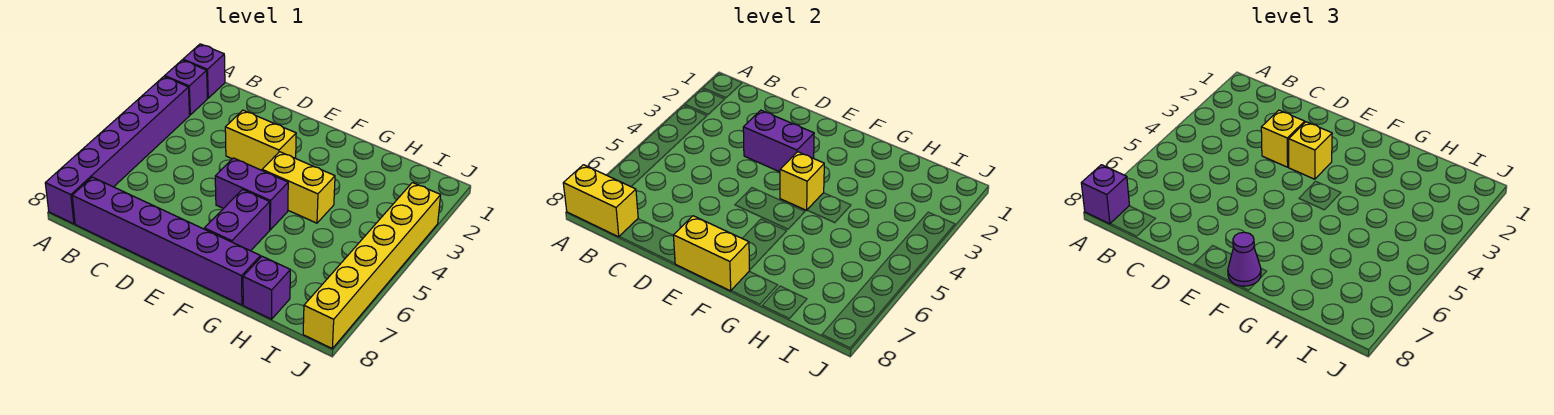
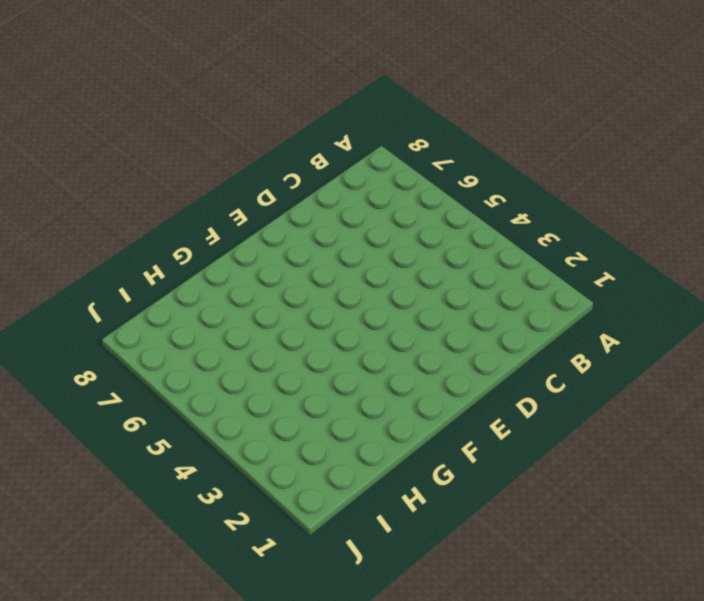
none -> purple brick A1 level 1
none -> purple brick A2 level 1
none -> purple brick A3:A8 level 1

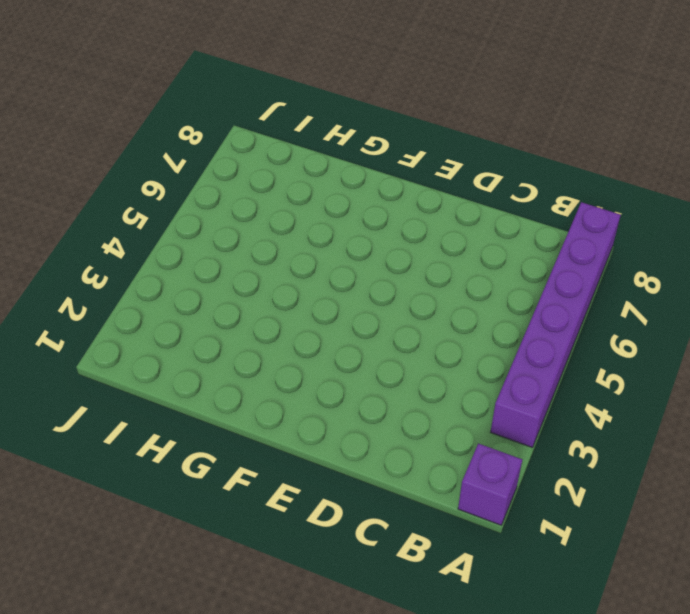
none -> purple brick A2 level 1
none -> purple brick B8:G8 level 1
none -> yellow brick D3:E3 level 1

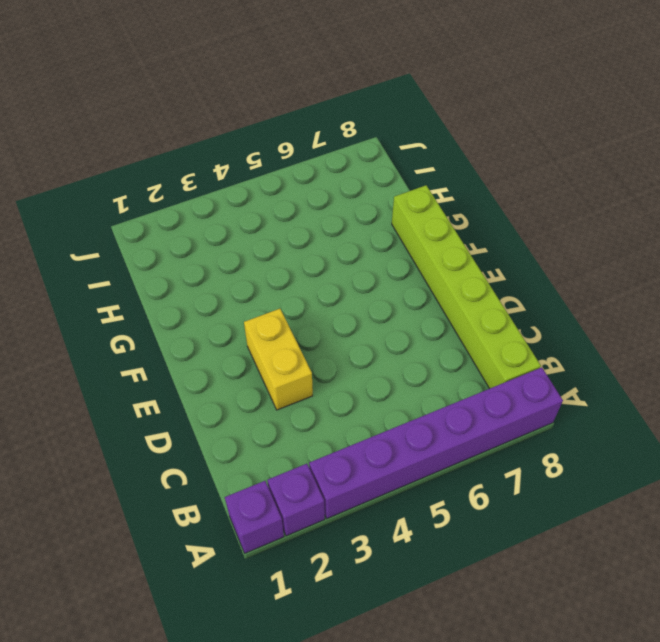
lime brick B8:G8 level 1 -> purple brick B8:G8 level 1
none -> purple brick E5:F5 level 1
none -> yellow brick F4:G4 level 1
none -> purple brick F6:F7 level 1

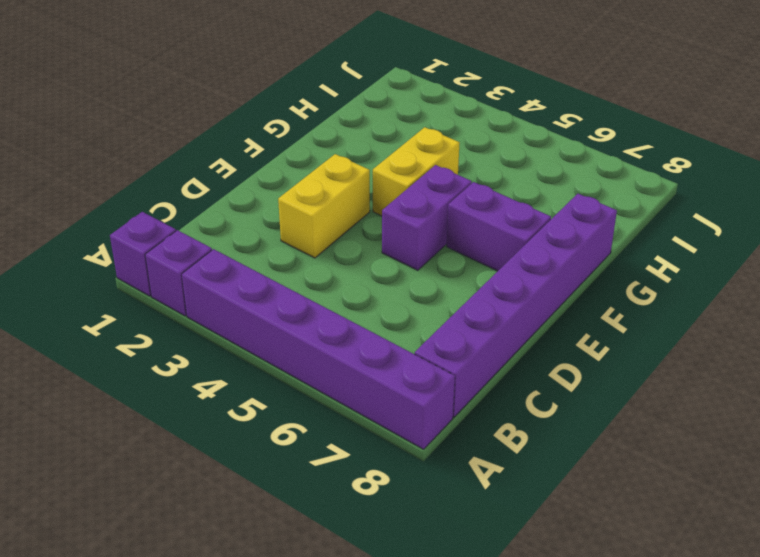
none -> purple brick H8 level 1
none -> yellow brick J3:J8 level 1
none -> yellow brick A8:B8 level 2

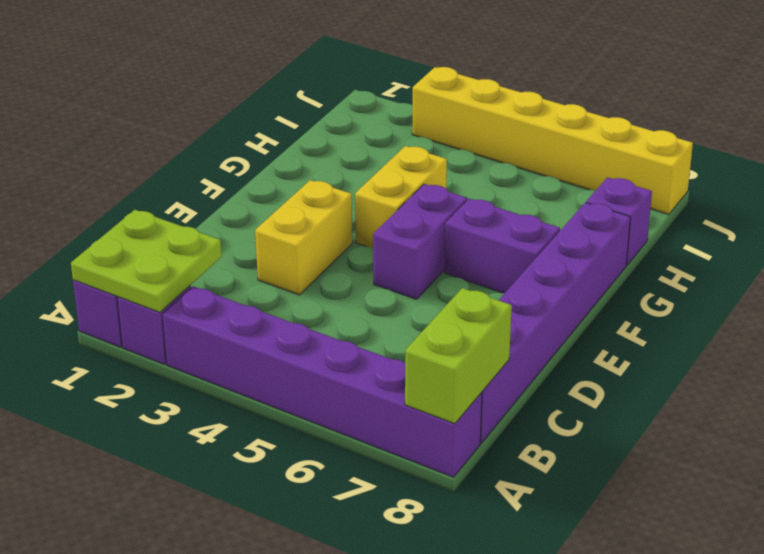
lime plate A1:B2 level 2 -> none
lime brick A8:B8 level 2 -> yellow brick A8:B8 level 2
none -> purple brick D3:E3 level 2
none -> yellow brick E8:F8 level 2
none -> yellow brick F4 level 2

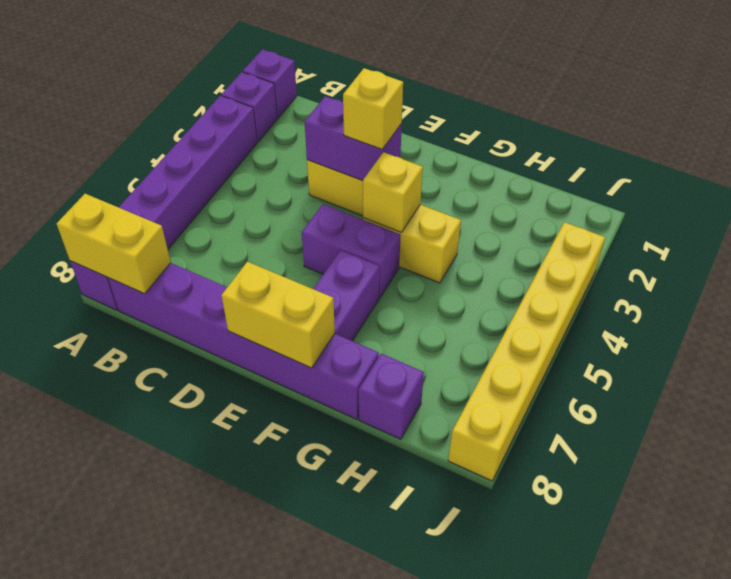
none -> purple brick A8 level 3
none -> yellow brick D3 level 3
none -> purple cone F8 level 3

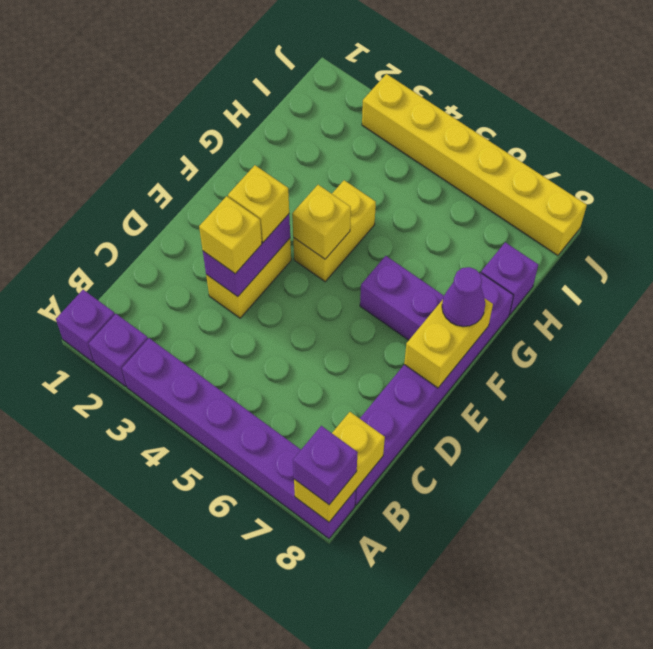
none -> purple brick E5:F5 level 1

